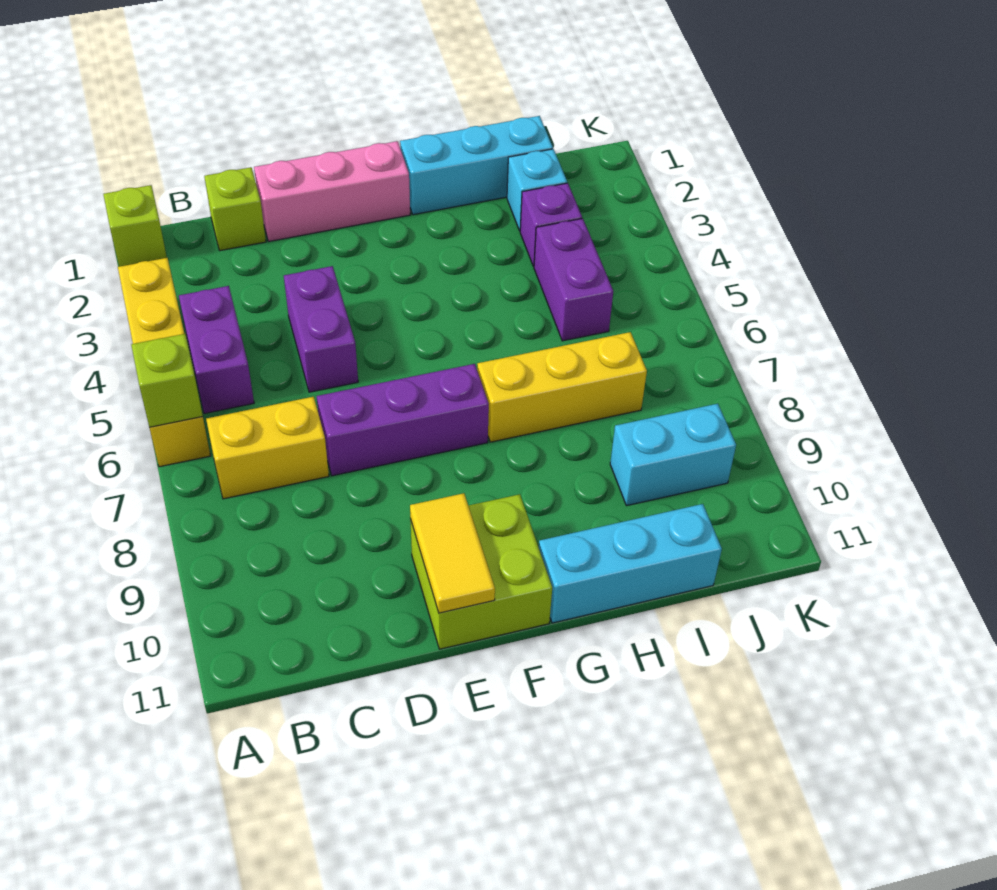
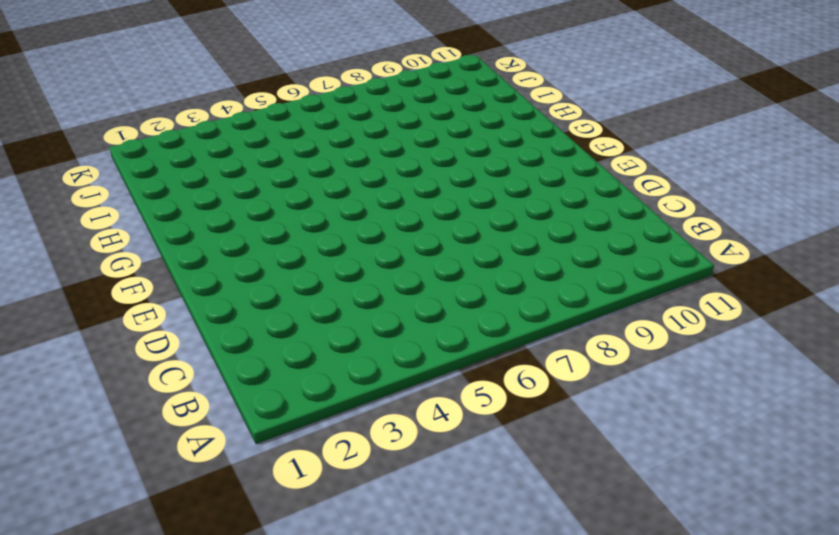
none -> lime brick A1 level 1
none -> yellow brick A3:A6 level 1
none -> purple brick B4:B5 level 1

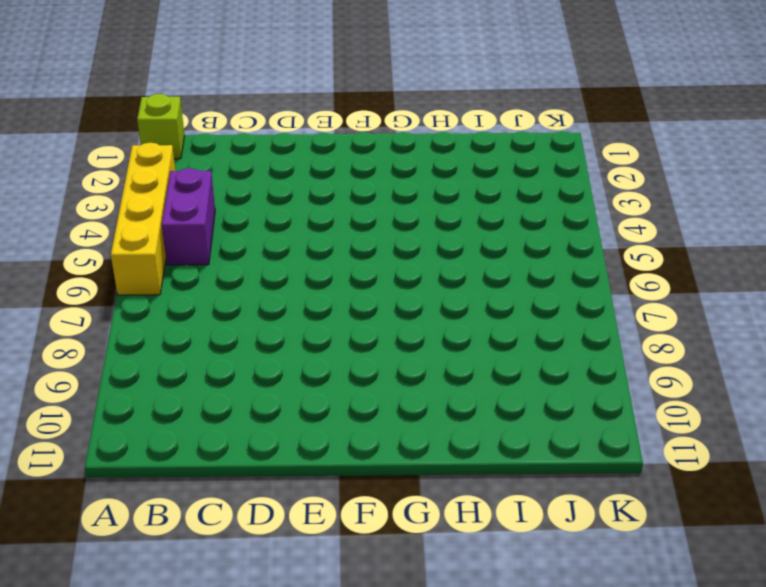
none -> yellow brick B7:C7 level 1
none -> lime brick C1 level 1
none -> pink brick D1:F1 level 1

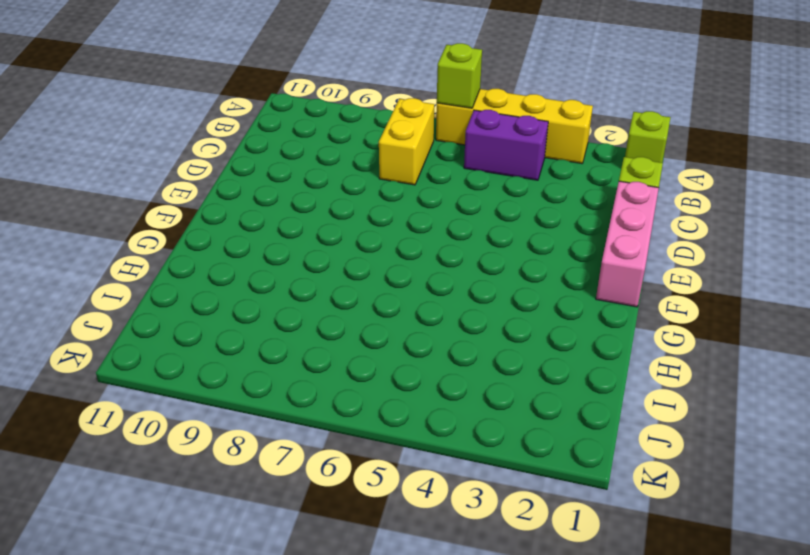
none -> purple brick D4:D5 level 1
none -> purple brick D7:F7 level 1
none -> lime brick E10:F11 level 1

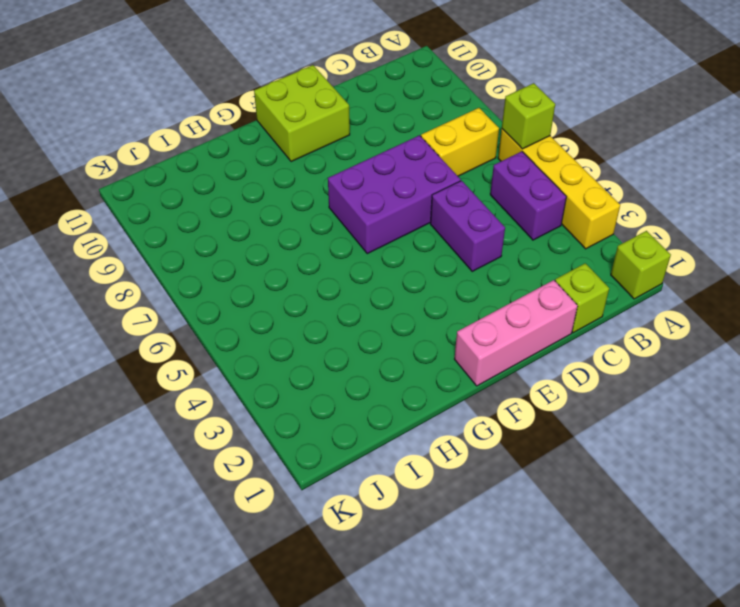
purple brick D6:F7 level 1 -> purple brick D7:F7 level 1
none -> cyan brick G1:I1 level 1
none -> yellow brick G7:I7 level 1
none -> cyan brick G11:I11 level 1

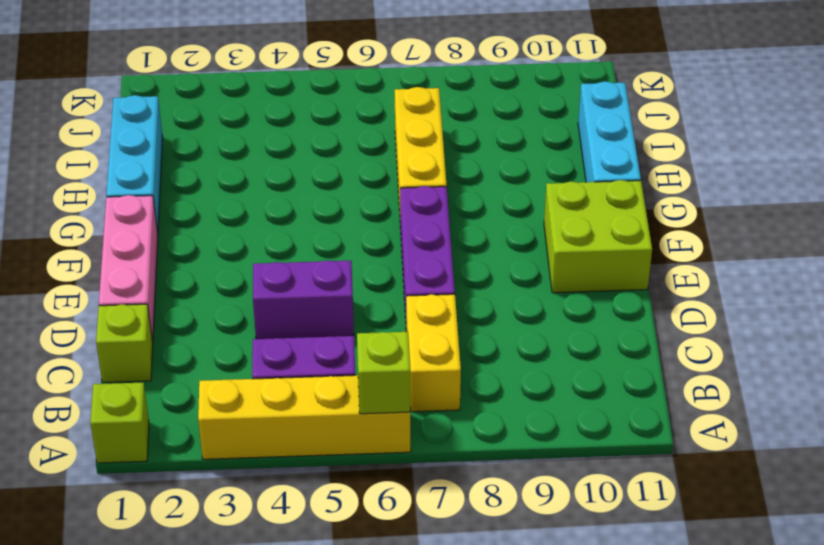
none -> cyan brick I2 level 1
none -> purple brick I3 level 1
none -> purple brick I4:I5 level 1

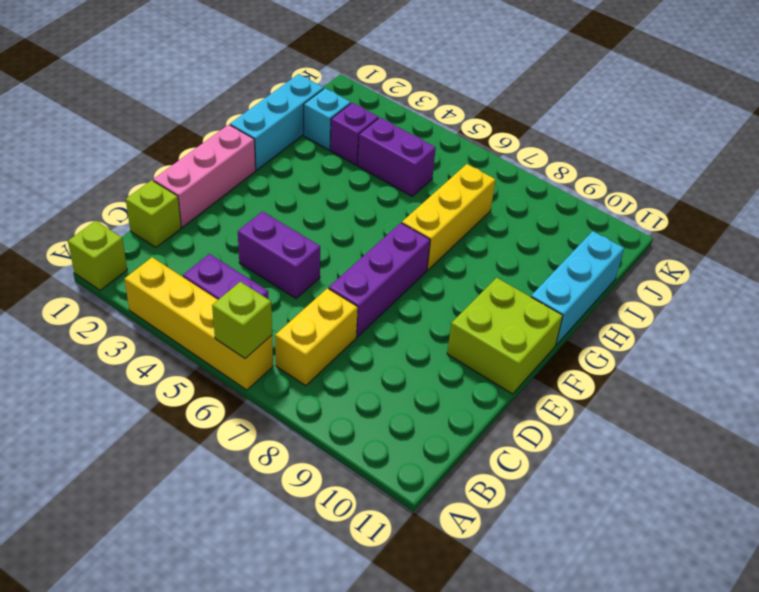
none -> cyan brick I9:J9 level 1
none -> yellow tile E10:E11 level 2

